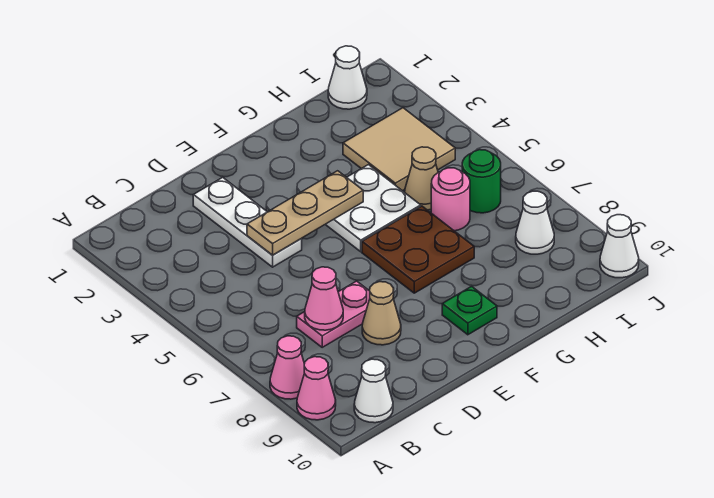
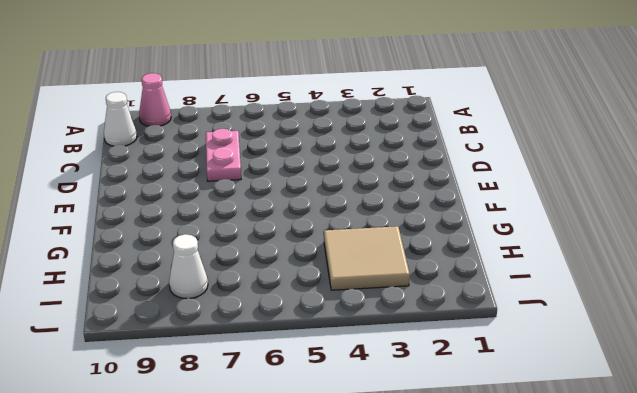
none -> pink cone A8 level 1
none -> white plate D2:D4 level 1
none -> tan cone D8 level 1

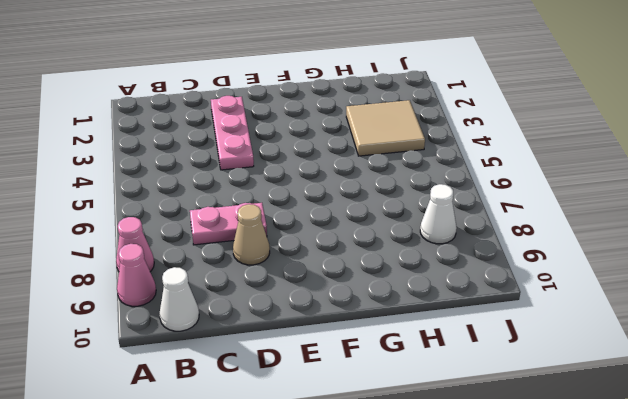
pink plate D2:D4 level 1 -> white plate D2:D4 level 1
none -> white plate F4:G5 level 1
none -> brown plate F6:G7 level 1
none -> green plate F9 level 1

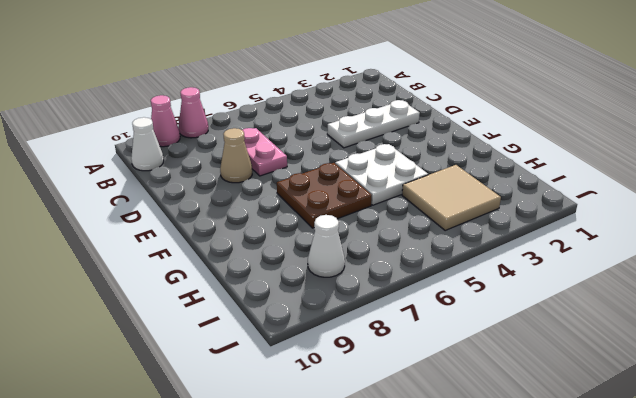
none -> green plate F9 level 1
none -> tan cone H5 level 1
none -> pink round brick H6 level 1

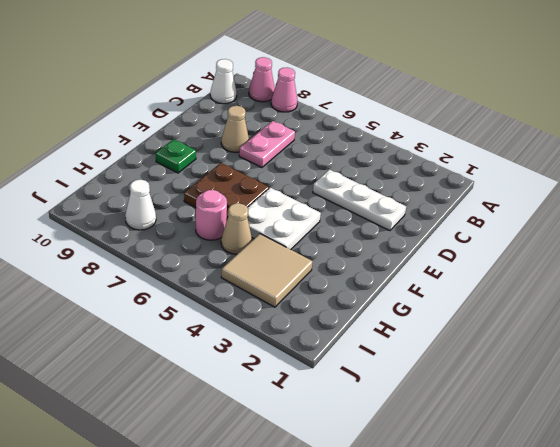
none -> white cone I1 level 1
none -> green round brick I6 level 1
none -> white cone J10 level 1

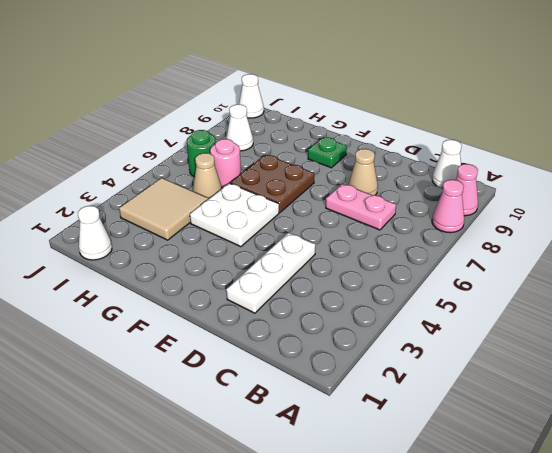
none -> pink cone C7 level 2
none -> tan plate D4:F4 level 2

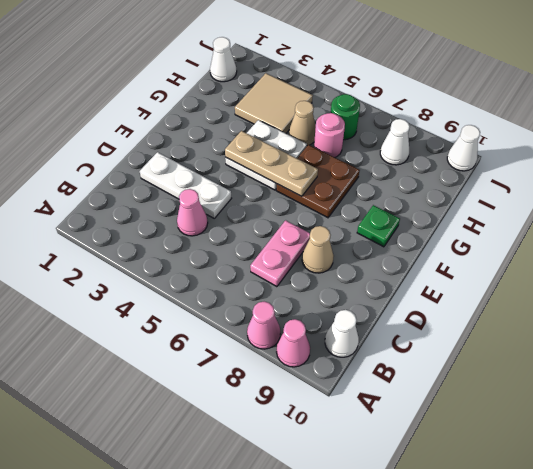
pink cone C4 level 1 -> pink cone C7 level 2
tan plate F4:F6 level 2 -> tan plate D4:F4 level 2

